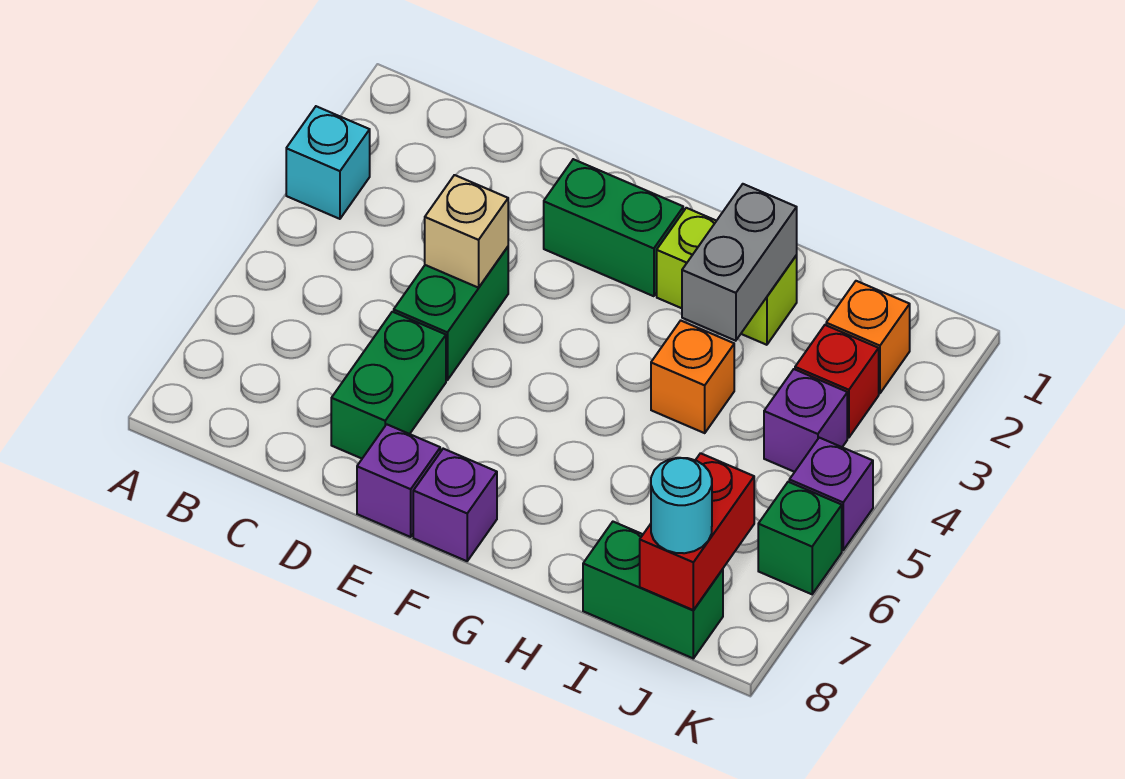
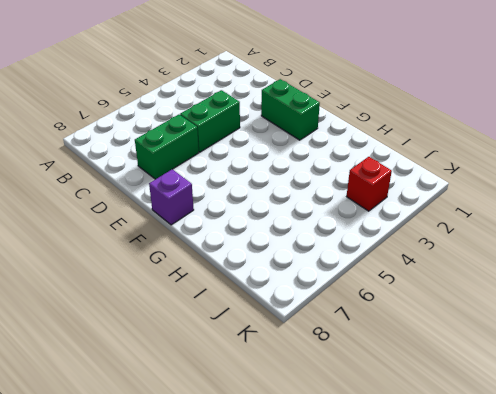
none -> cyan brick A3 level 1
none -> purple brick E8 level 1
none -> lime brick G2:H2 level 1

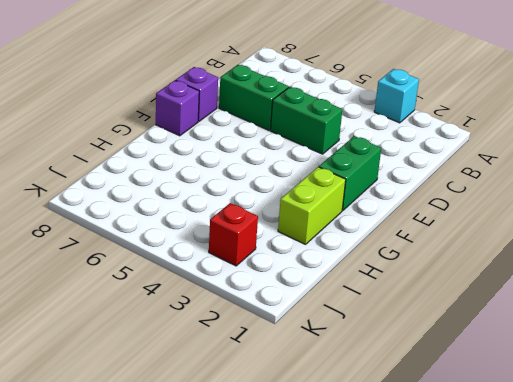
none -> orange brick H4 level 1
none -> green brick I8:J8 level 1
none -> orange brick J2 level 1

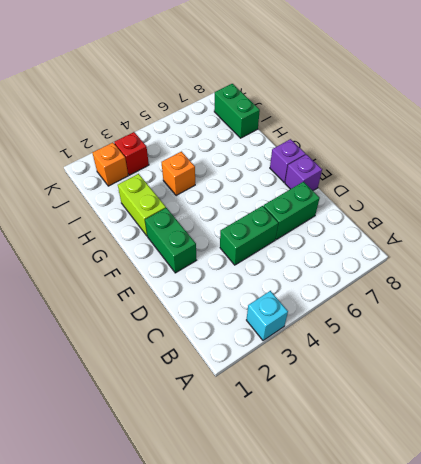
none -> purple brick J4 level 1
none -> purple brick K5 level 1
none -> green brick K6 level 1

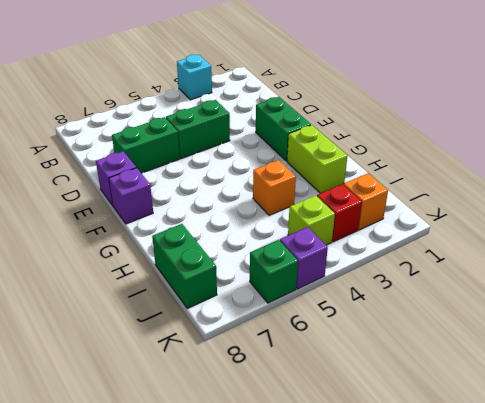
lime brick J4 level 1 -> purple brick J4 level 1
none -> tan brick D4 level 2
none -> grey brick H2:H3 level 2
none -> red brick J7:J8 level 2

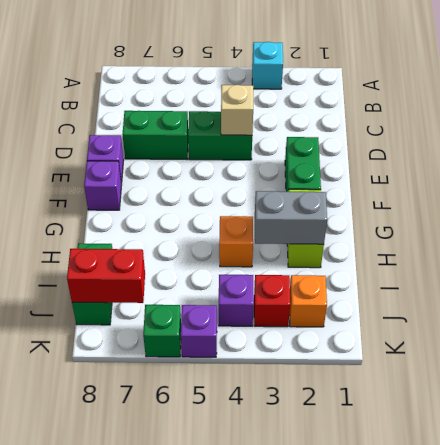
none -> cyan round brick J8 level 3

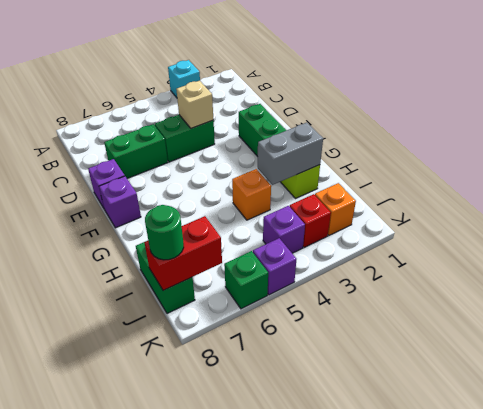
green round brick J8 level 3 -> cyan round brick J8 level 3

